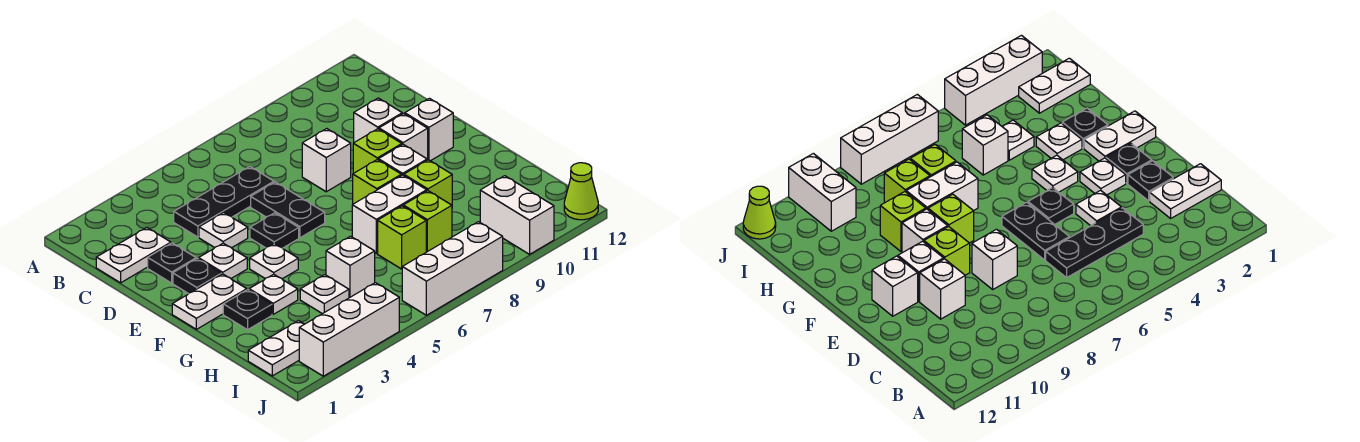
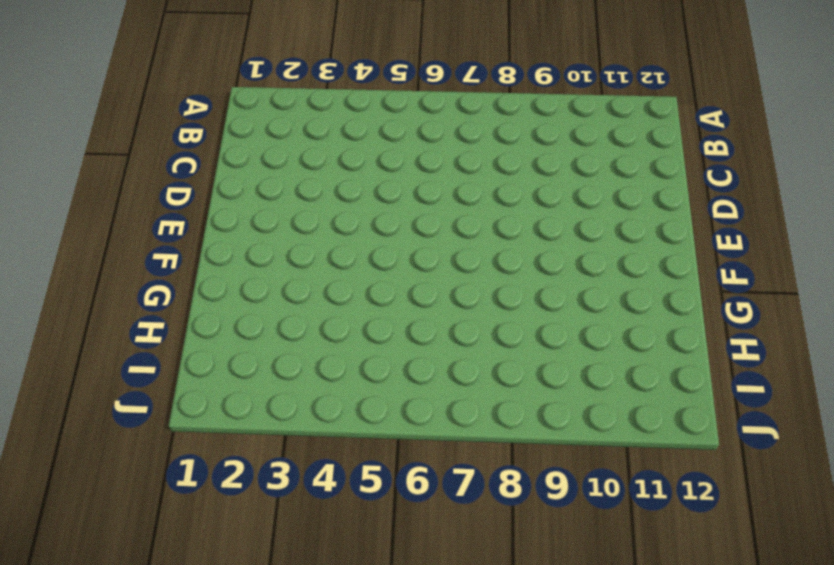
none -> white plate C1:C2 level 1
none -> black plate C4:C6 level 1
none -> black plate D2 level 1
none -> white plate D4 level 1

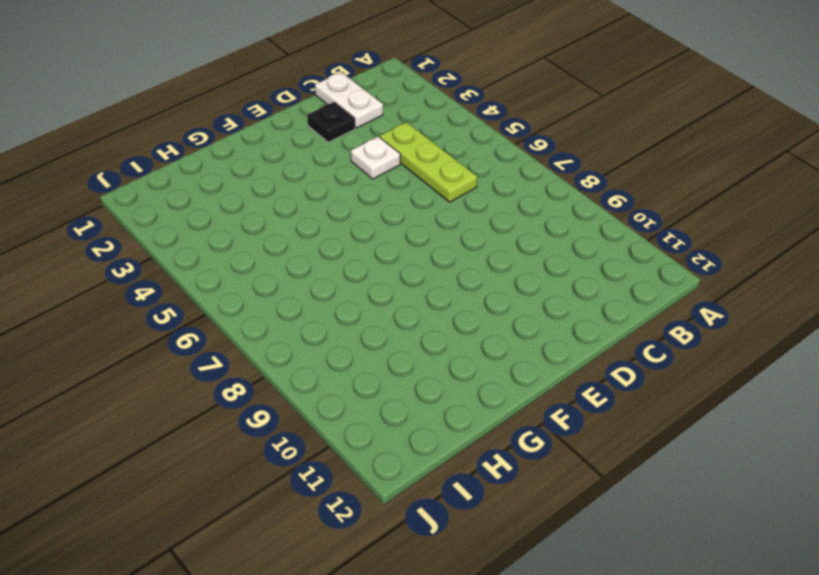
lime plate C4:C6 level 1 -> black plate C4:C6 level 1
none -> black plate D6:E6 level 1
none -> white brick D8 level 1
none -> white brick D10 level 1
none -> black plate E2 level 1

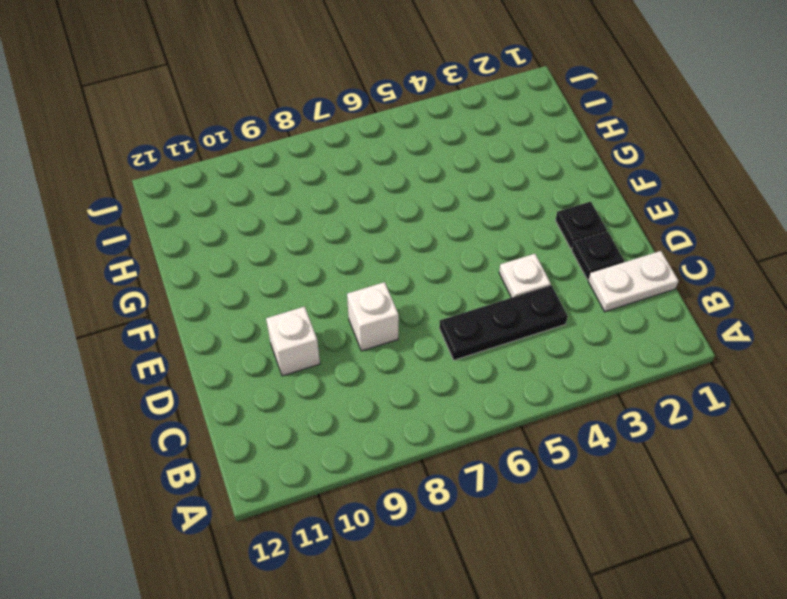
none -> black plate D6:E6 level 1
none -> white plate E3 level 1
none -> black plate E5 level 1
none -> lime brick E9 level 1

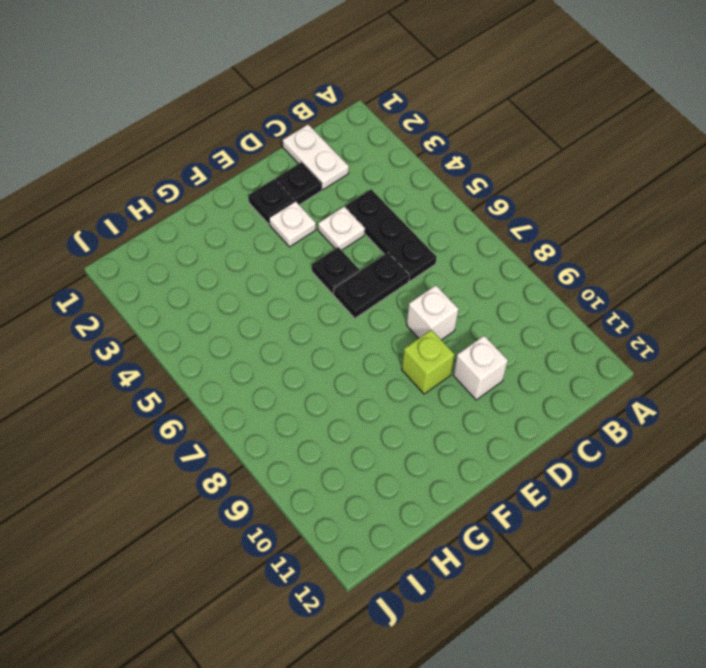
none -> white brick E10 level 1
none -> white brick E11 level 1
none -> white plate F1:F2 level 1
none -> white plate F4 level 1

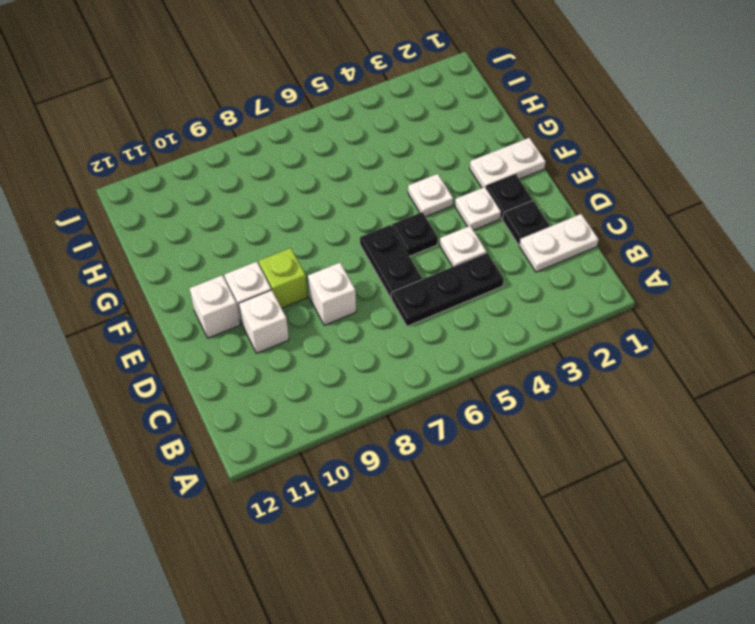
none -> lime brick F8 level 1
none -> white brick F9 level 1
none -> black plate G2 level 1
none -> white plate G3 level 1

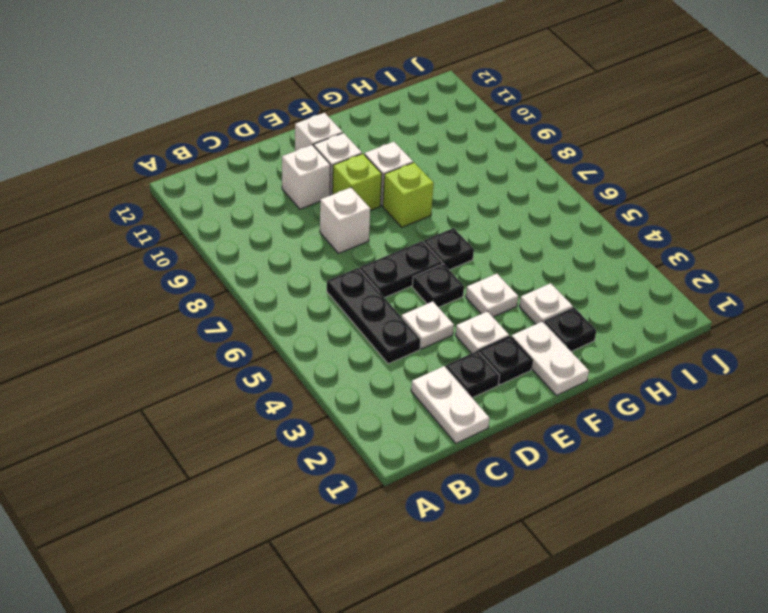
black plate F6 level 1 -> none
none -> white brick G7:G8 level 1
none -> lime brick G9 level 1
none -> white plate H4 level 1
none -> white brick H5 level 1

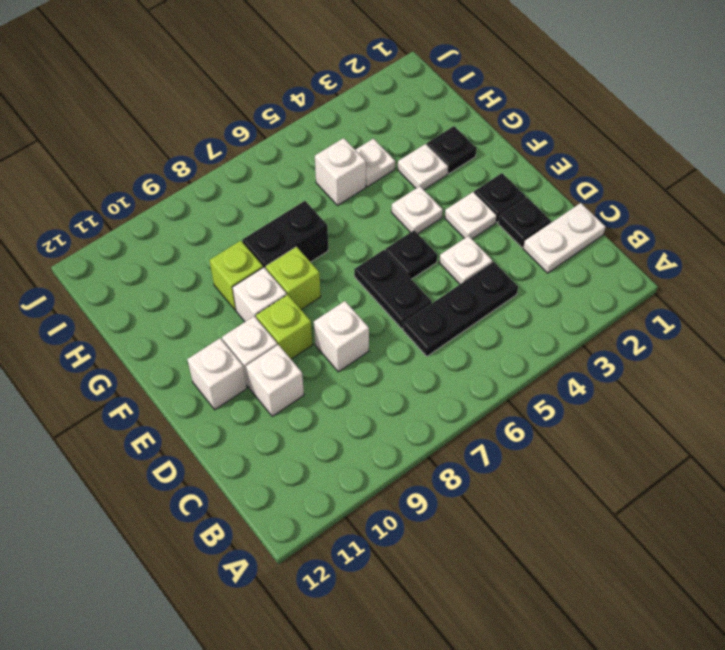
black brick G7:G8 level 1 -> white brick G7:G8 level 1
none -> white plate F1:F2 level 1
none -> lime brick H7 level 1
none -> lime brick H8 level 1
none -> white plate I1:I2 level 1

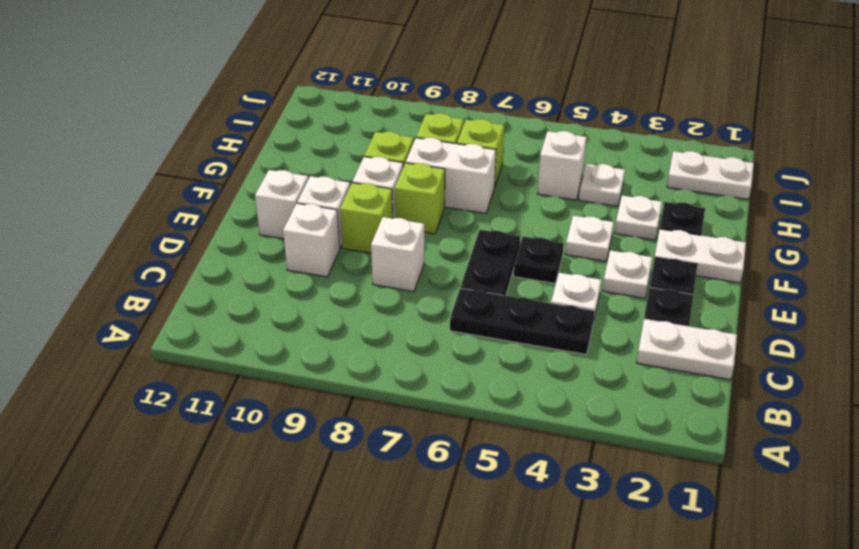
none -> white brick I10:J10 level 1
none -> white brick J2:J4 level 1
none -> white brick J6:J8 level 1
none -> lime cone J12 level 1

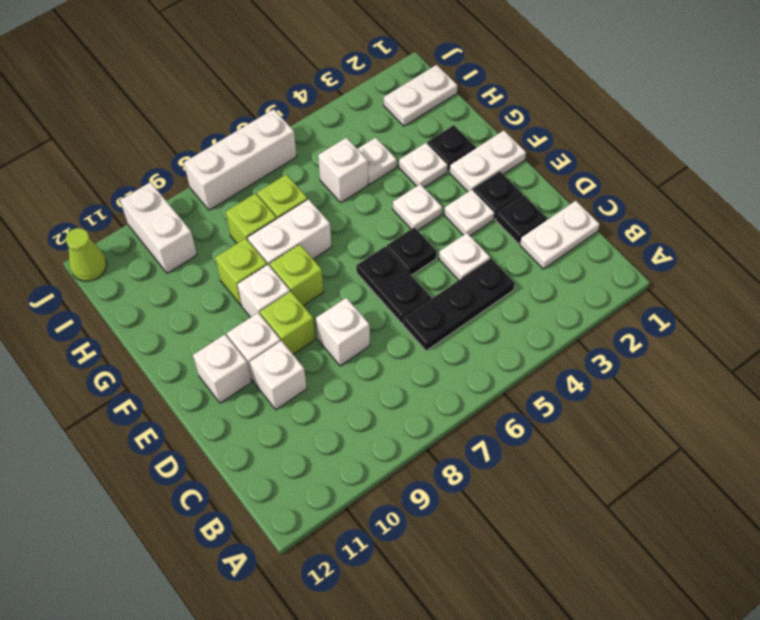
none -> white brick J2:J4 level 1

